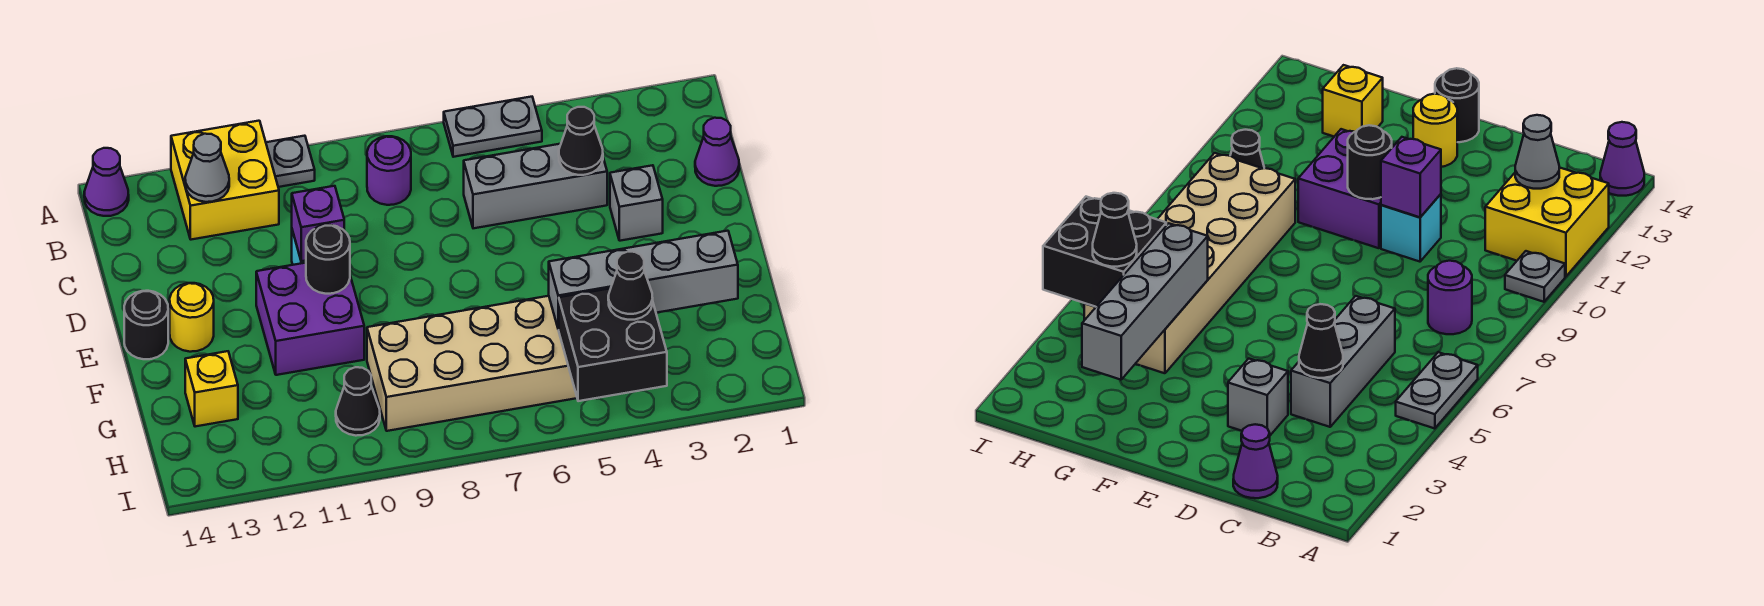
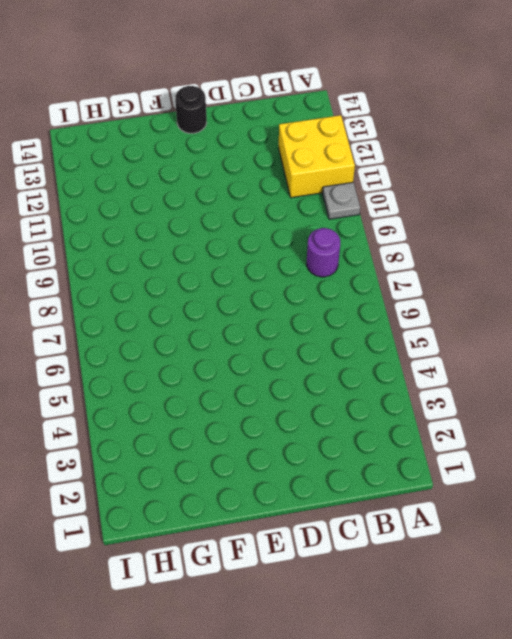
none -> grey plate A5:A6 level 1
none -> purple cone A14 level 1
none -> purple cone C1 level 1

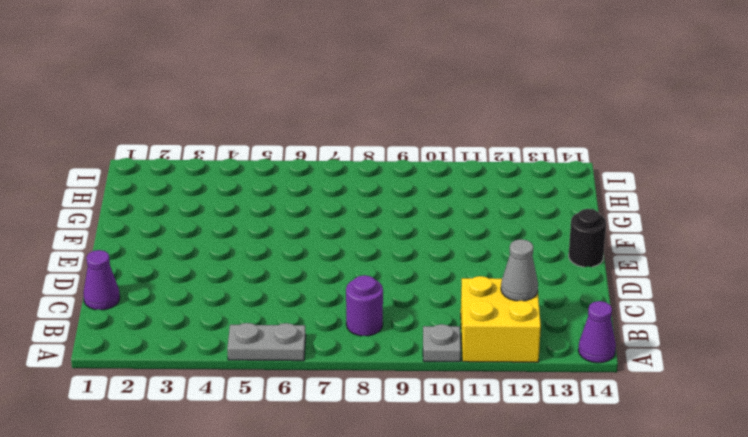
none -> grey brick C4:C6 level 1
none -> grey brick D3 level 1
none -> cyan brick D10 level 1

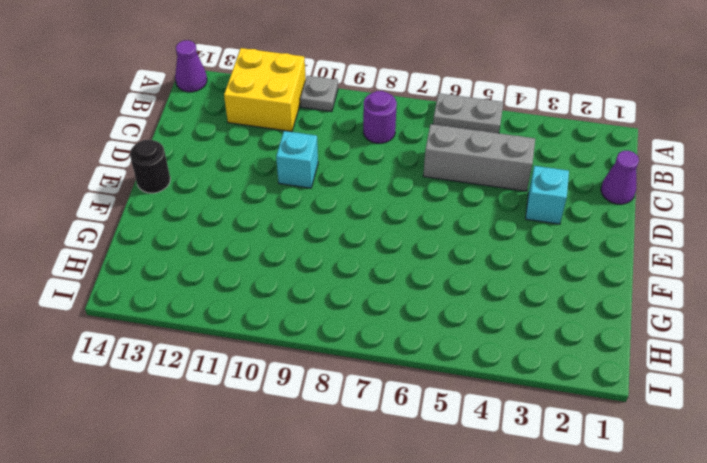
cyan brick D3 level 1 -> grey brick D3 level 1
none -> purple brick E10:F11 level 1
none -> yellow round brick E13 level 1
none -> tan brick G4:H9 level 1

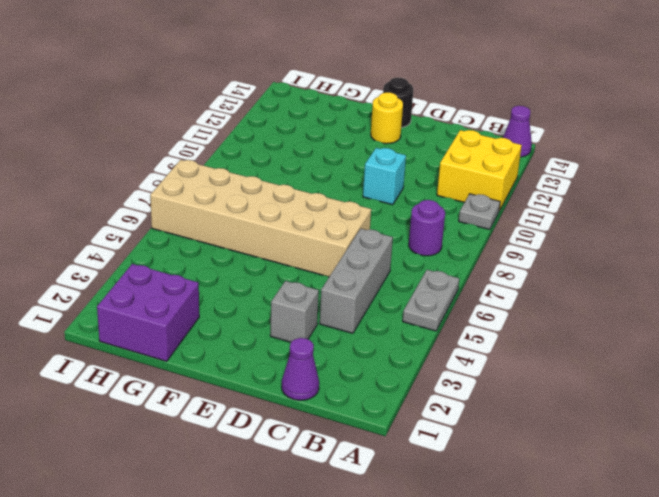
tan brick D6:I7 level 1 -> tan brick G4:H9 level 1
purple brick G1:H2 level 1 -> purple brick E10:F11 level 1
none -> yellow brick G13 level 1
none -> black cone H10 level 1
none -> grey cone B12 level 2

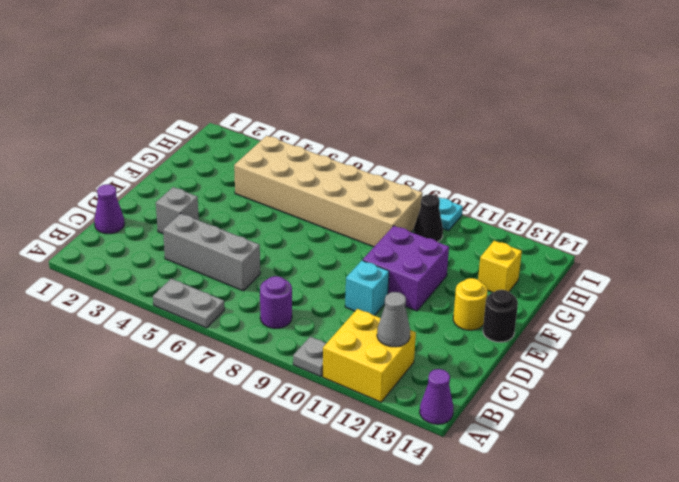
cyan plate I10 level 1 -> none
none -> black cone C4 level 2
none -> purple brick D10 level 2
none -> black round brick E10 level 2

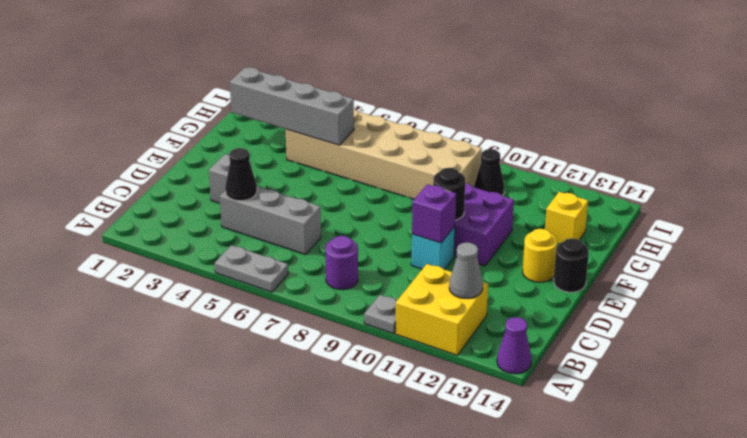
none -> purple cone C1 level 1
none -> black brick H4:I5 level 2
none -> black cone H4 level 3

